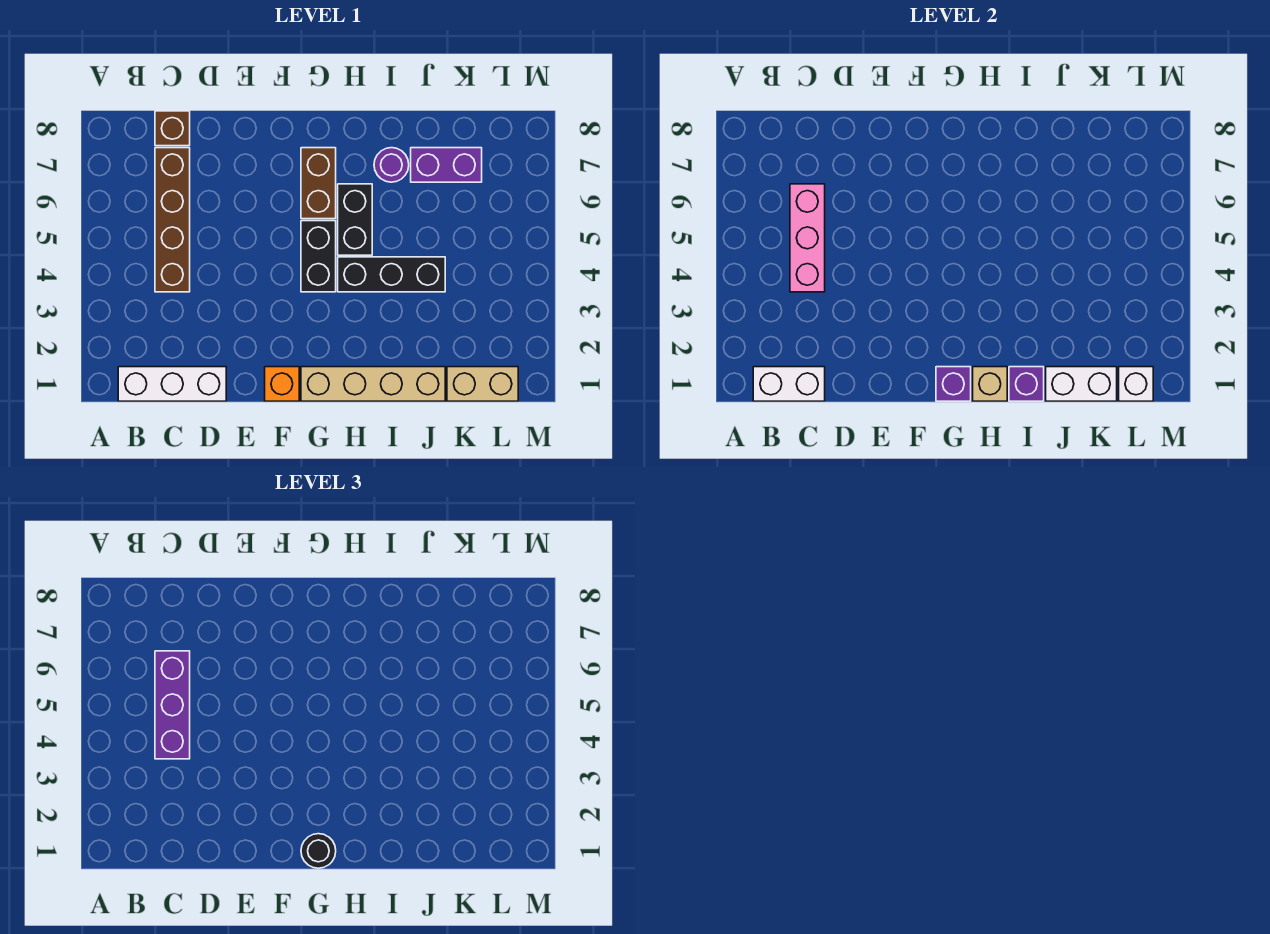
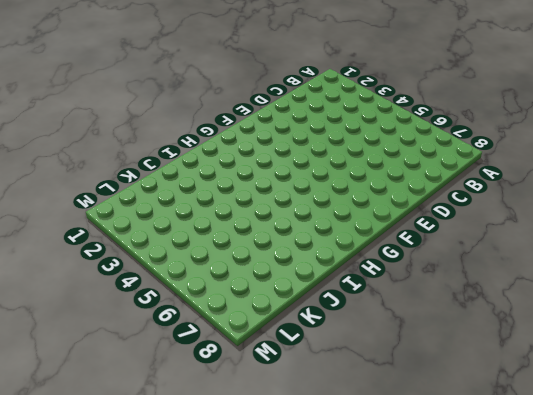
none -> white brick B1:D1 level 1
none -> brown brick C4:C7 level 1
none -> brown brick C8 level 1

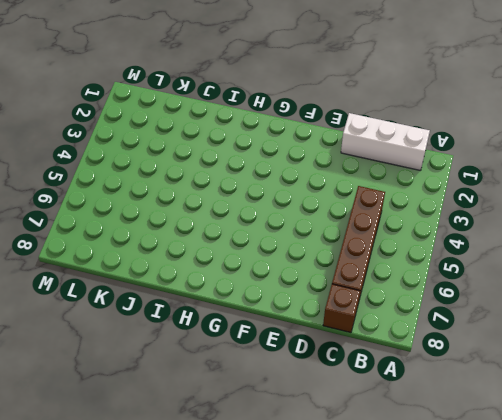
none -> orange brick F1 level 1
none -> tan brick G1:J1 level 1
none -> black brick G4:G5 level 1

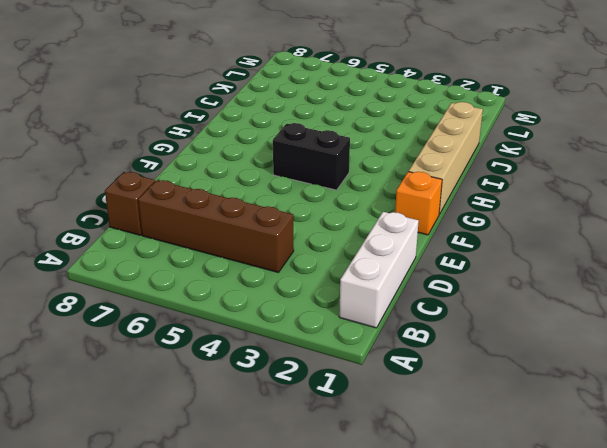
none -> brown brick G6:G7 level 1
none -> black brick H4:J4 level 1
none -> black brick H5:H6 level 1

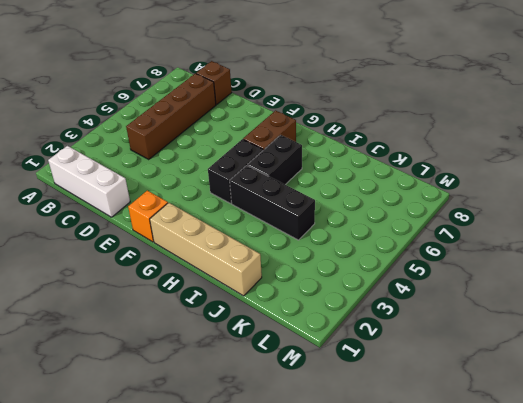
none -> purple round brick I7 level 1
none -> purple brick J7:K7 level 1
none -> tan brick K1:L1 level 1

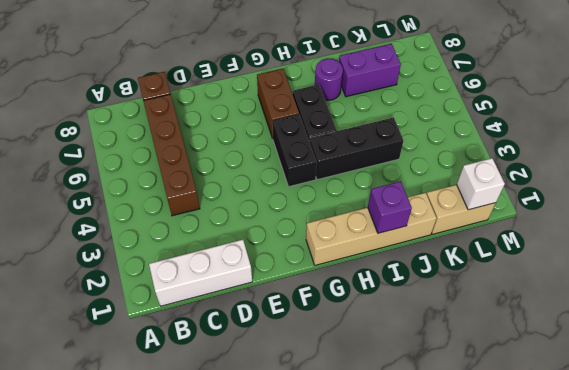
none -> orange brick F1 level 1
none -> white brick B1:C1 level 2
none -> pink brick C4:C6 level 2

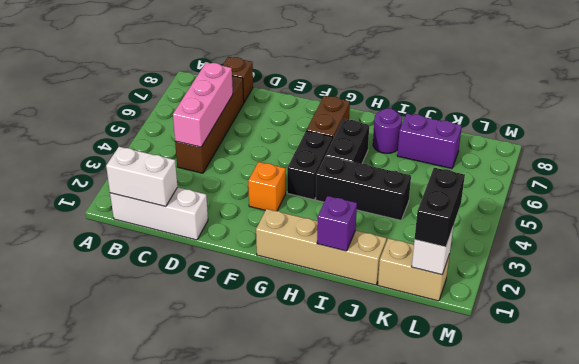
orange brick F3 level 1 -> orange brick F1 level 1
black brick L1:L2 level 3 -> none
none -> purple brick G1 level 2
none -> tan brick H1 level 2
none -> white brick J1:K1 level 2

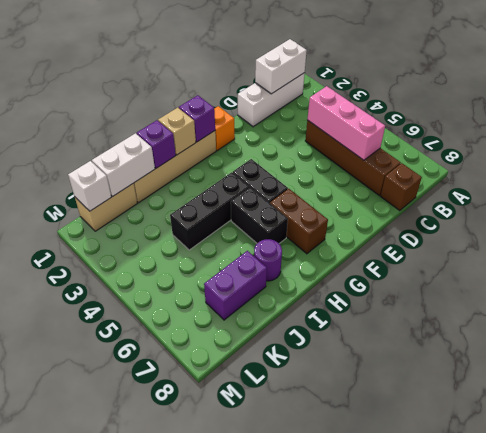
none -> purple brick C4:C6 level 3
none -> black round brick G1 level 3

